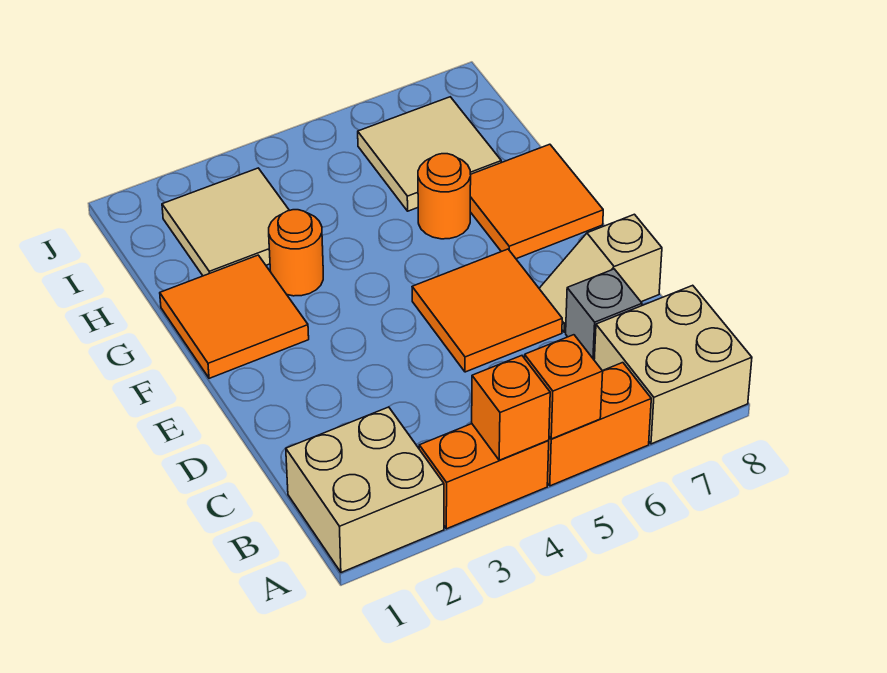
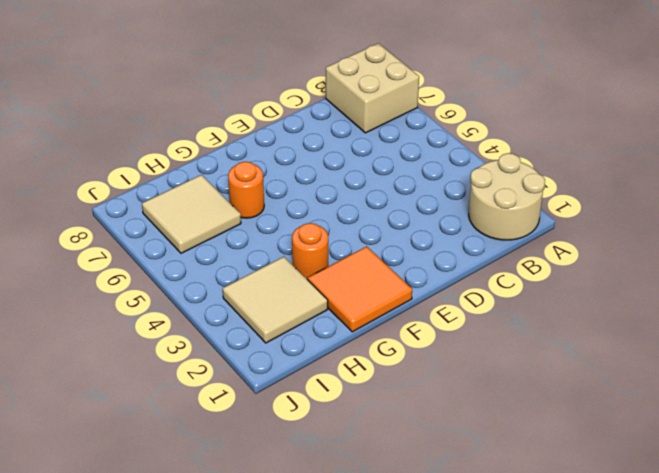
tan round brick A1:B2 level 1 -> tan brick A1:B2 level 1
none -> orange brick A3:A4 level 1
none -> orange brick A5:A6 level 1
none -> grey brick C7 level 1

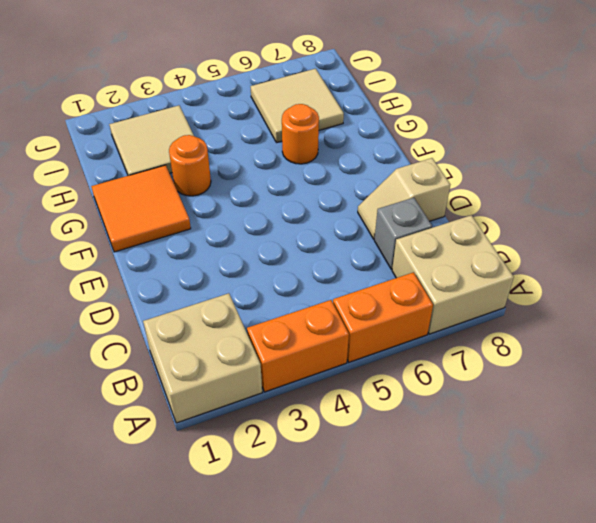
none -> orange tile D5:E6 level 1
none -> orange tile F7:G8 level 1
none -> orange brick A4 level 2

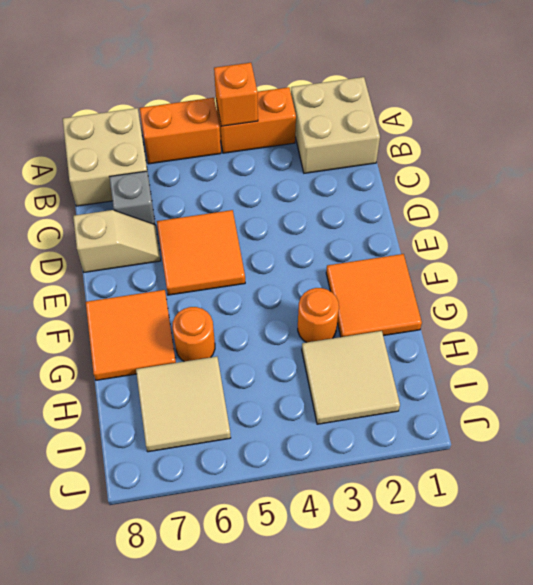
none -> orange brick A5 level 2

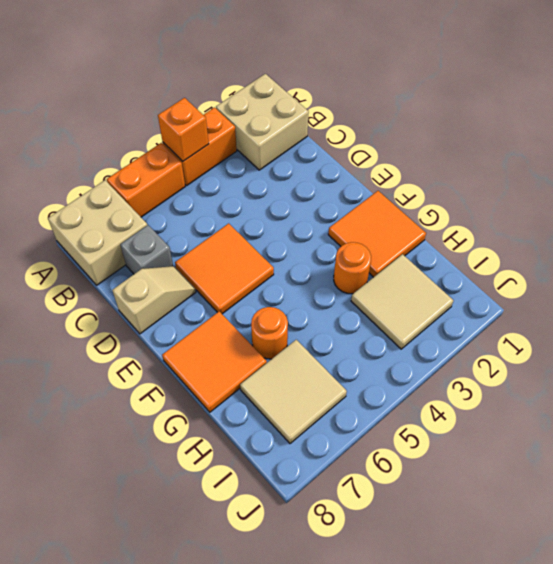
none -> orange brick A5 level 2

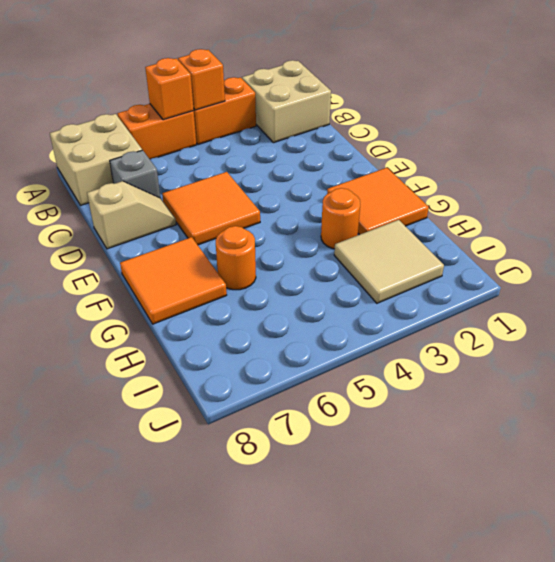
none -> tan tile H6:I7 level 1

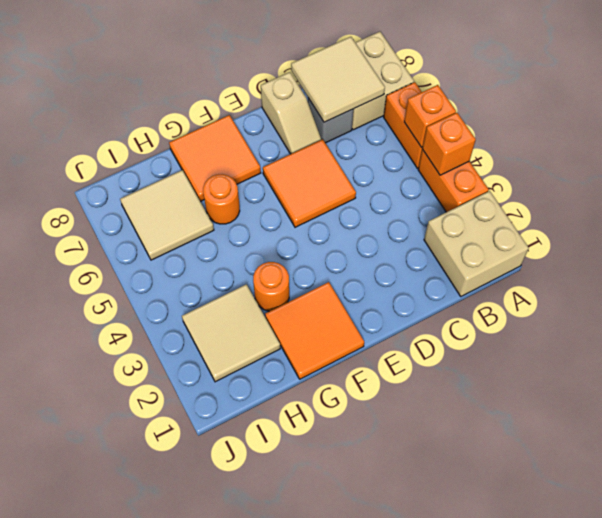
tan tile B7:C8 level 2 -> none

